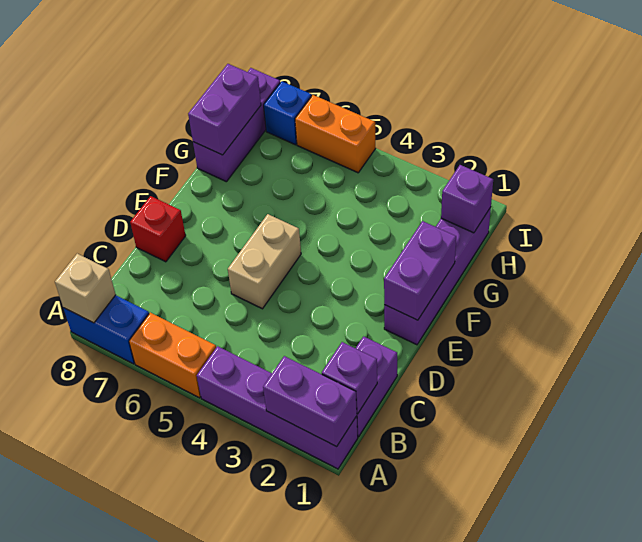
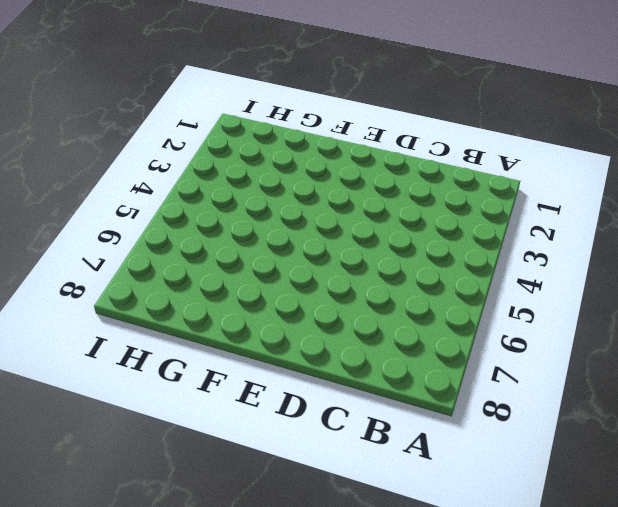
none -> purple brick A1:A4 level 1
none -> orange brick A5:A6 level 1
none -> blue brick A7:A8 level 1

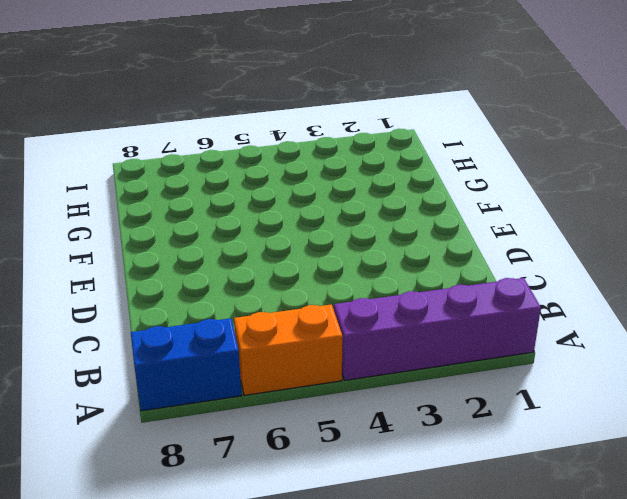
none -> purple brick B1:C1 level 1
none -> tan brick D5:E5 level 1
none -> red brick D8 level 1

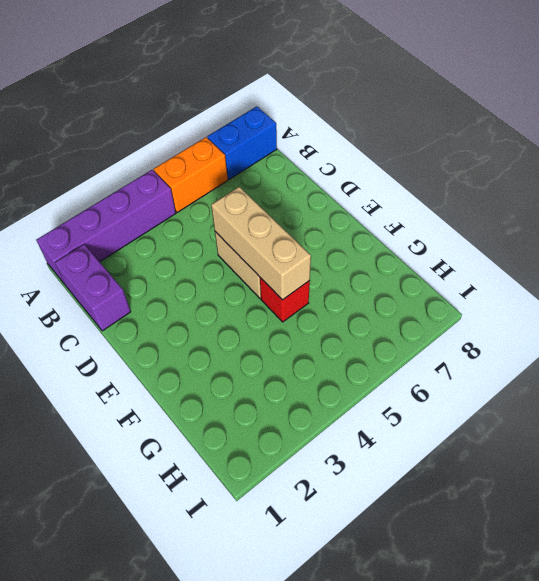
tan brick D5:F5 level 2 -> none
red brick F5 level 1 -> red brick D8 level 1
none -> purple brick E1:H1 level 1
none -> purple brick G8:I8 level 1
none -> orange brick I5:I6 level 1

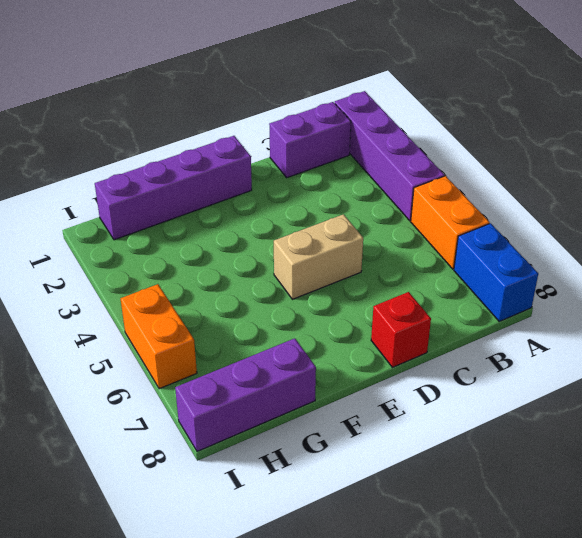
none -> blue brick I7 level 1
none -> purple brick A1:A2 level 2
none -> tan brick A8 level 2

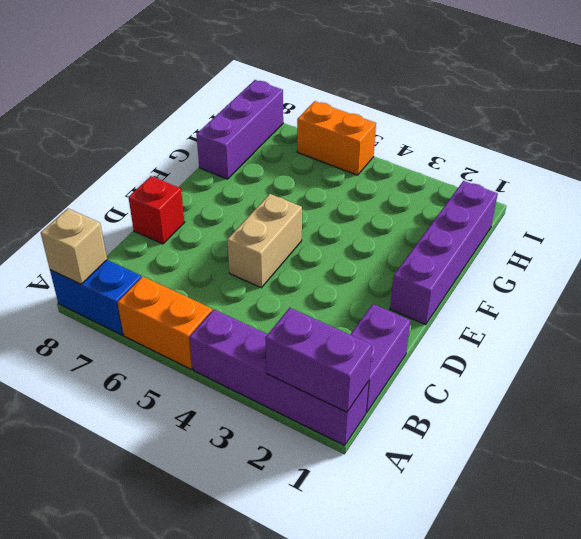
none -> blue brick I7 level 1
none -> purple brick B1 level 2
none -> purple brick E1:F1 level 2

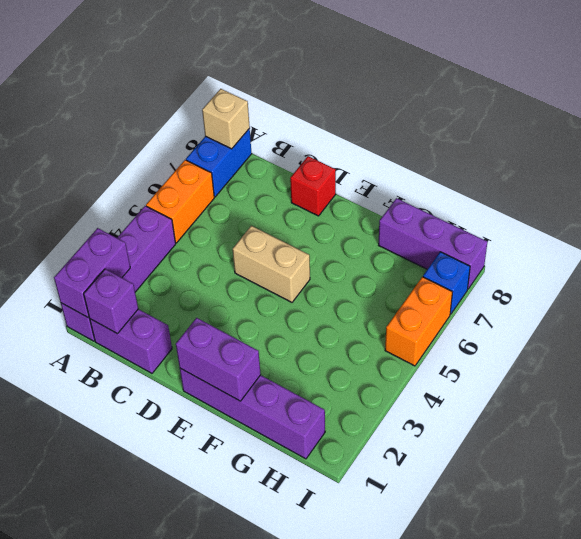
none -> purple brick G8:H8 level 2
none -> purple brick H1 level 2

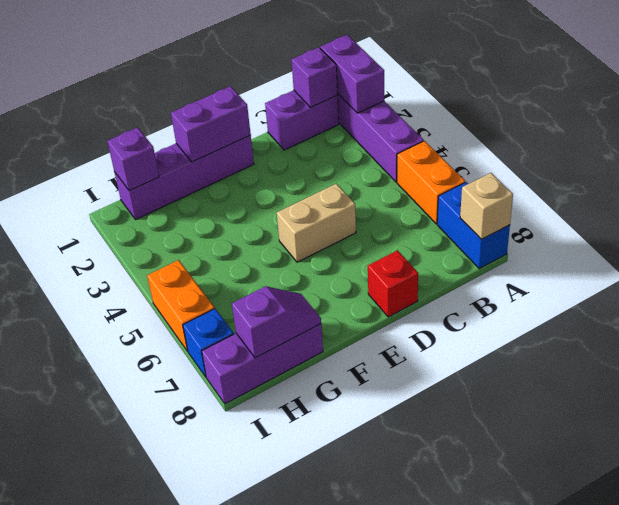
purple slope G8:H8 level 2 top H -> purple brick G8:H8 level 2

